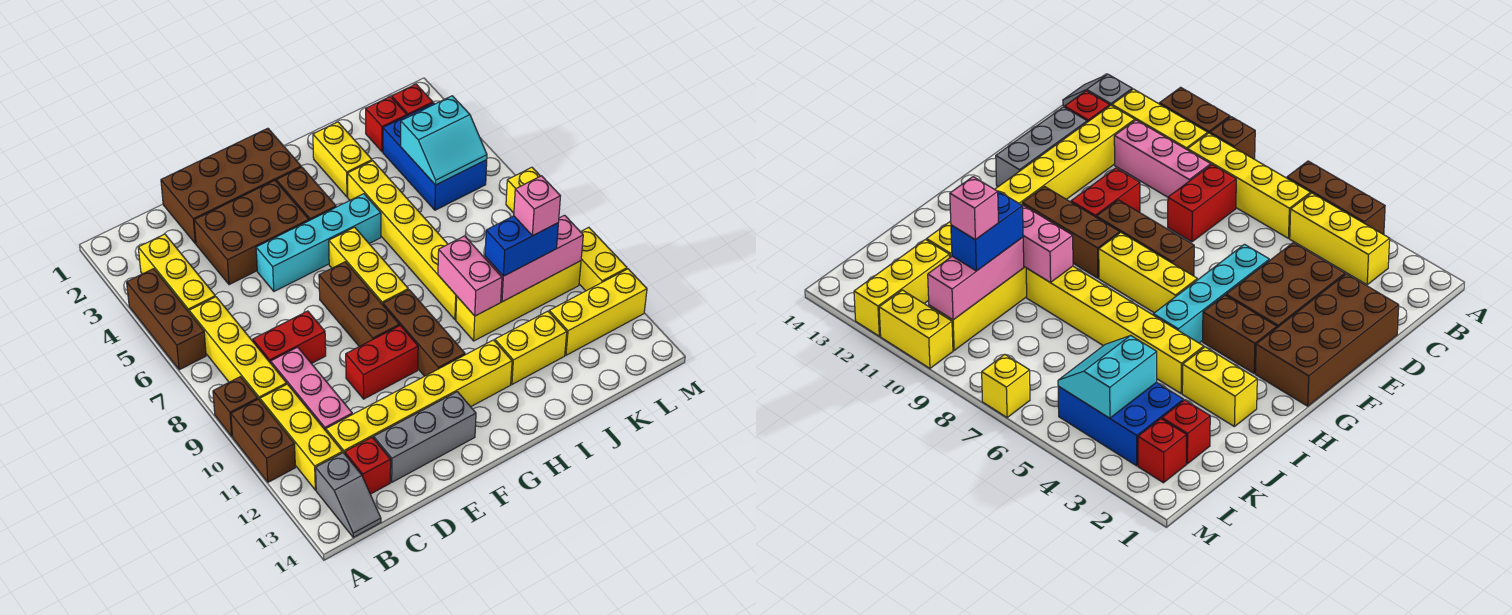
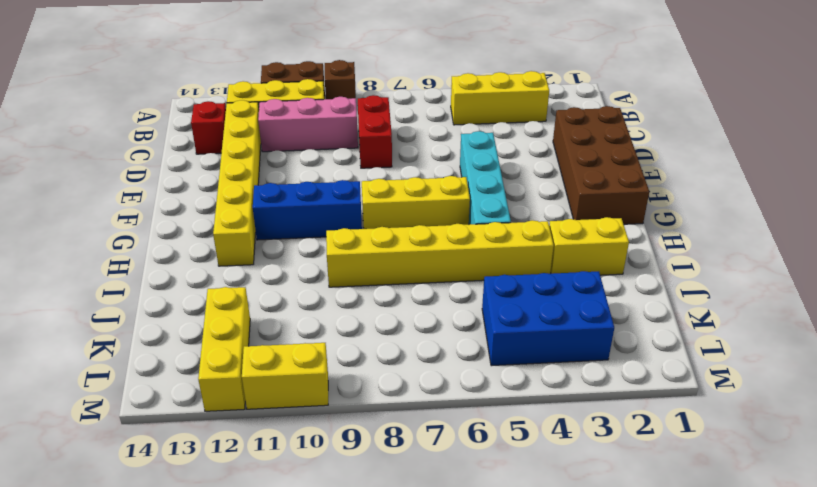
blue brick G9:G11 level 1 -> brown brick G9:G11 level 1
none -> brown brick A4:A6 level 1
none -> yellow brick B6:B9 level 1
none -> grey slope B13:B14 level 1 top 13
none -> brown brick D3:F4 level 1

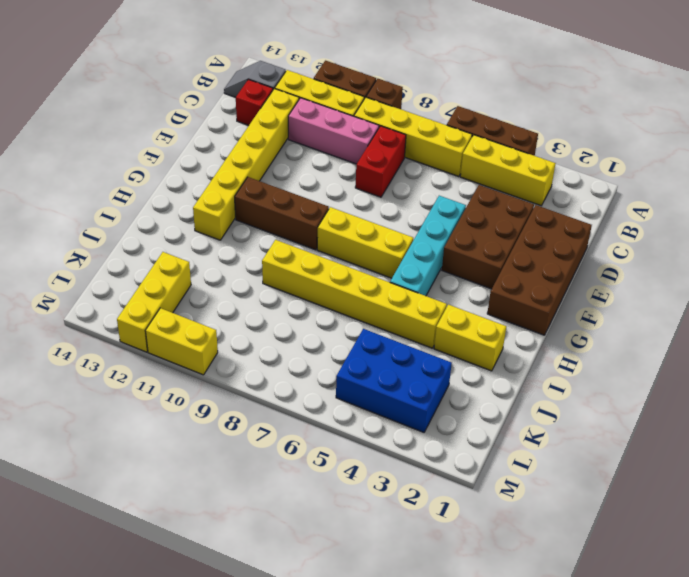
none -> grey brick D13:F13 level 1
none -> red brick E10:F10 level 1
none -> brown brick F7:F9 level 1
none -> brown brick G3:G4 level 1

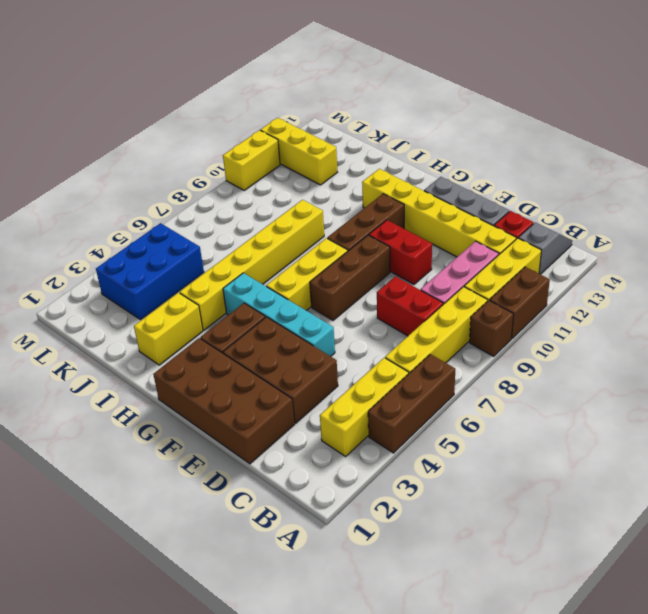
none -> yellow brick I10:L10 level 1
none -> yellow brick I12:J12 level 1
none -> red brick K2 level 1
none -> red brick L2 level 1

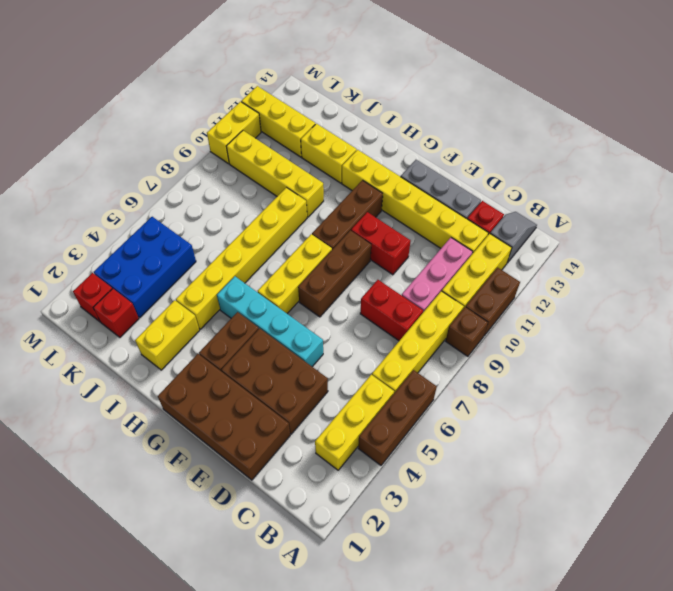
none -> yellow brick M7 level 1
none -> pink brick I9:I10 level 2
none -> pink brick J10:L10 level 2
none -> cyan slope K4:L5 level 2 top 4

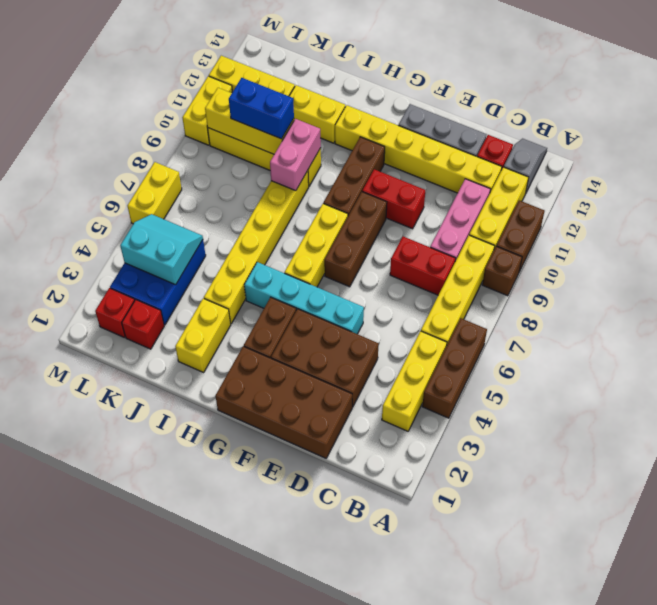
yellow brick J10:L10 level 2 -> pink brick J10:L10 level 2
yellow brick M6:M7 level 1 -> yellow brick M7 level 1
none -> pink brick K10 level 4

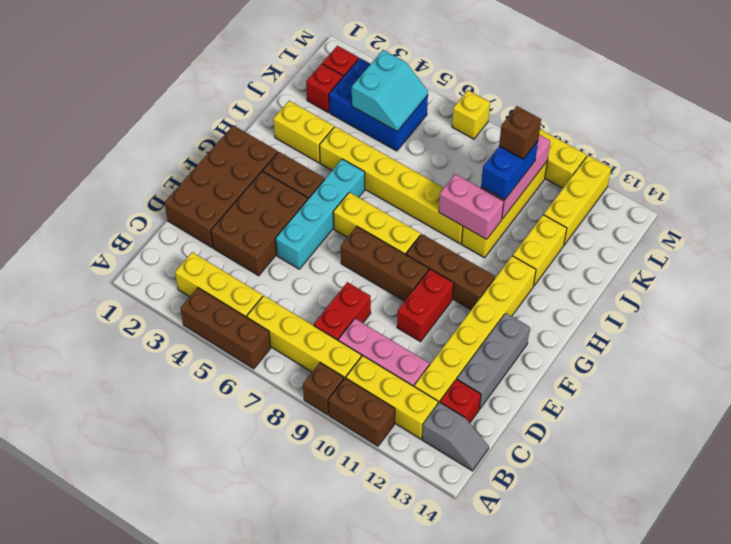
brown brick K10 level 4 -> pink brick K10 level 4

